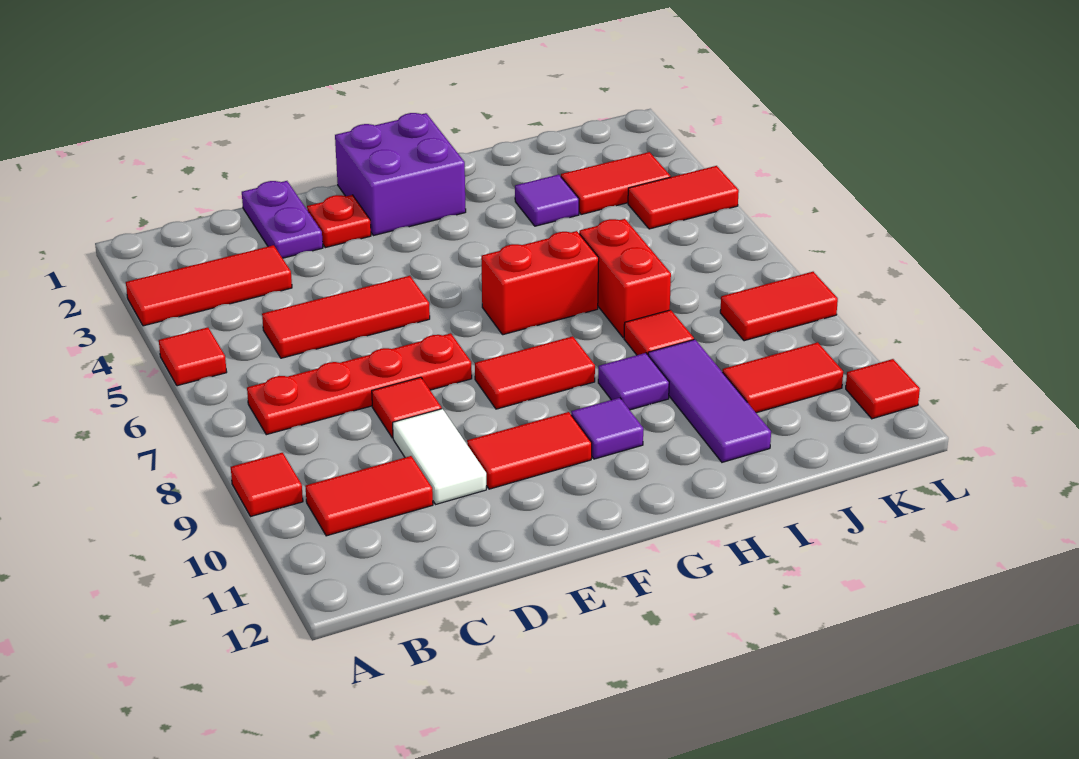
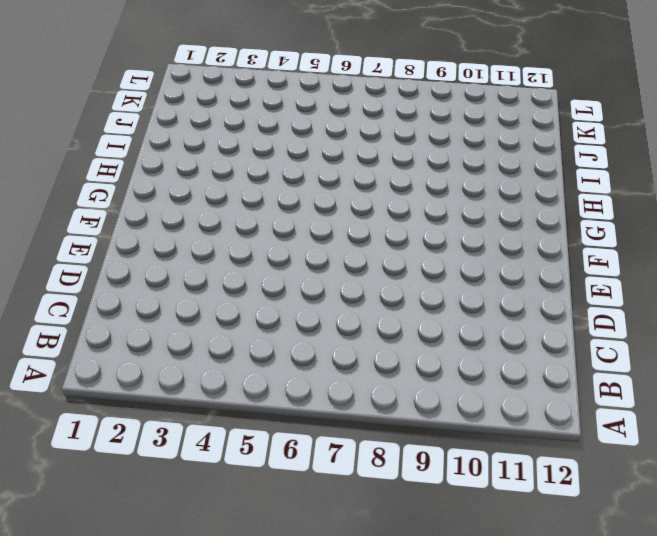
none -> red tile A3:C3 level 1
none -> red tile A5 level 1
none -> red tile A9 level 1

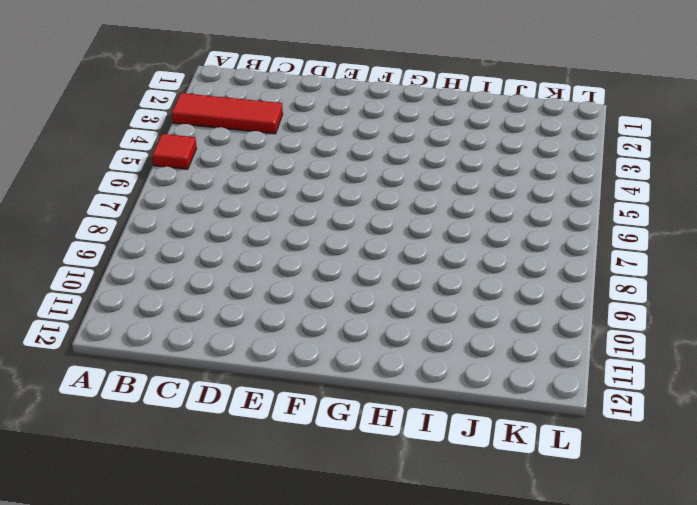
none -> red tile A9 level 1
none -> red plate B7:E7 level 1
none -> red tile B10:C10 level 1

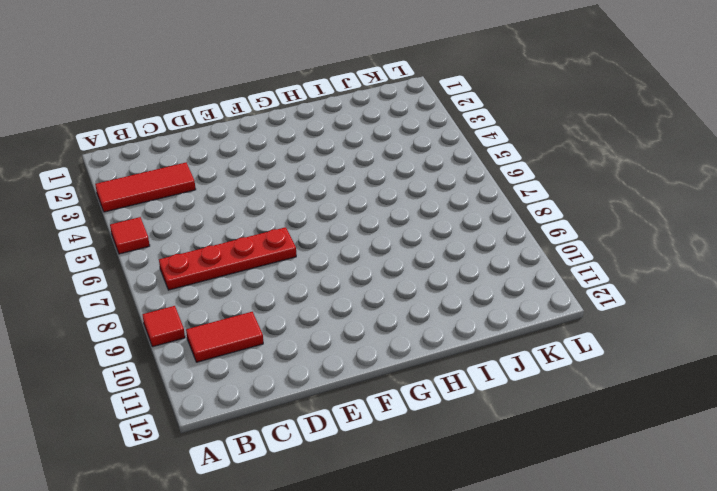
none -> red tile C5:E5 level 1
none -> purple plate D1:D2 level 1
none -> red tile D8 level 1

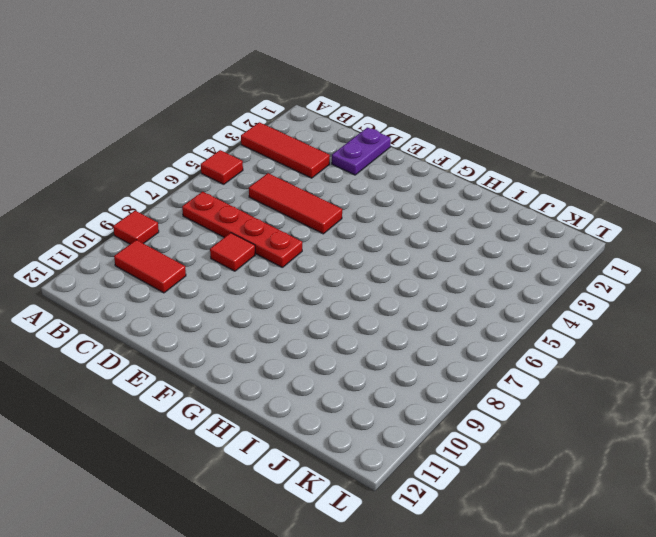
none -> white tile D9:D10 level 1
none -> red plate E2 level 1
none -> red tile E10:F10 level 1

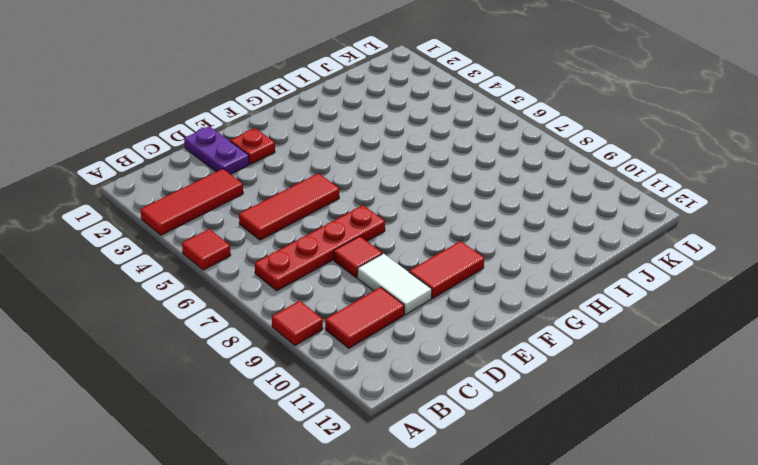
none -> purple brick F1:G2 level 1
none -> red tile F8:G8 level 1
none -> red brick G6:H6 level 1

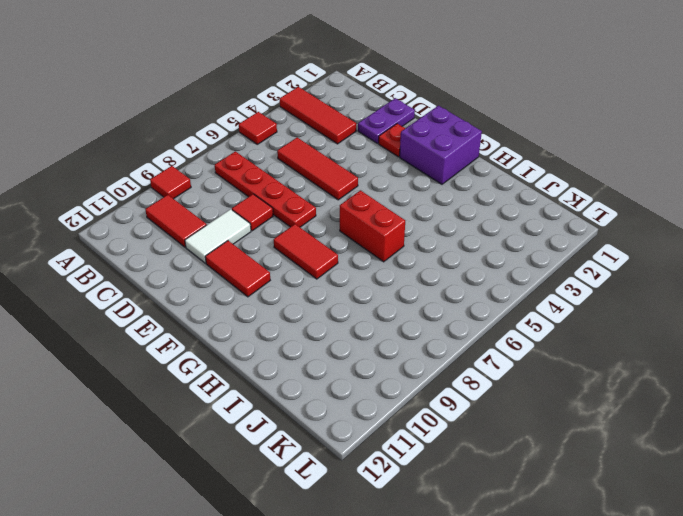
none -> purple tile G10 level 1
none -> purple tile H9 level 1
none -> purple tile I3 level 1

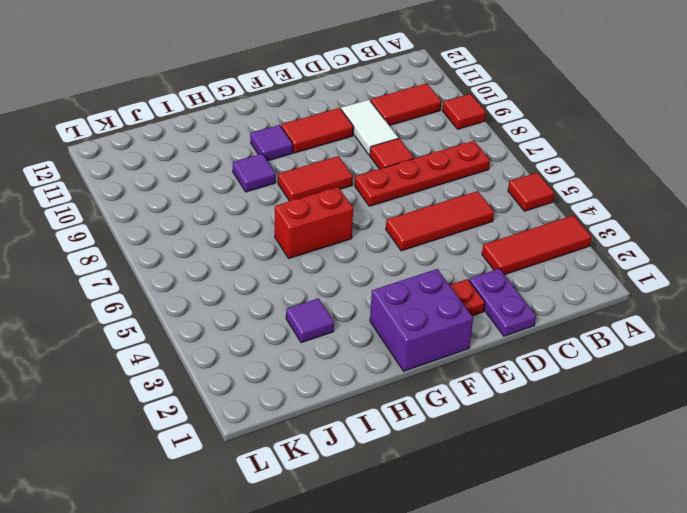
none -> red brick I6:I7 level 1
none -> red tile I8 level 1
none -> purple tile I9:I11 level 1

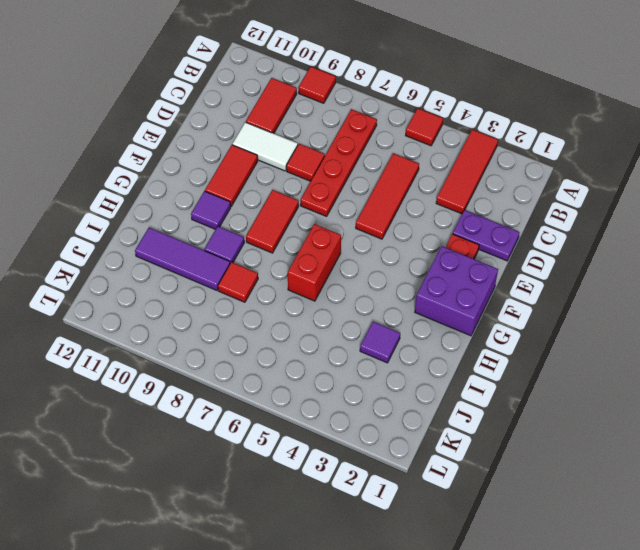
none -> red brick I6:I7 level 1
none -> red tile J3:K3 level 1
none -> red tile J10:K10 level 1

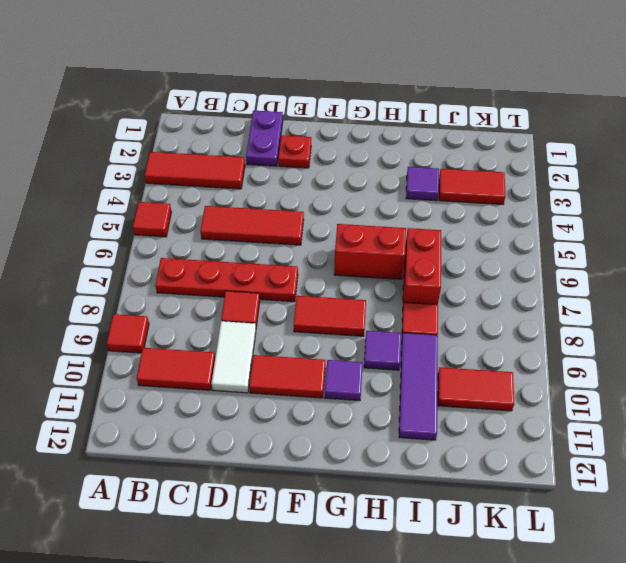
none -> purple brick F1:G2 level 1
none -> red tile K4:L4 level 1
none -> red tile K8:L8 level 1

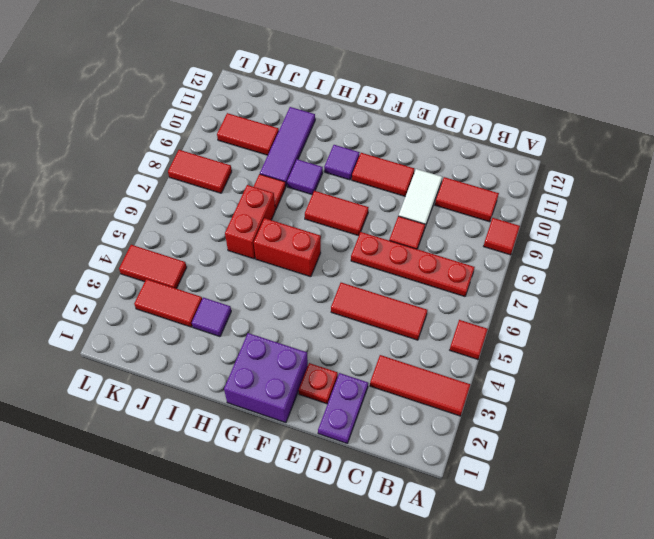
none -> red tile L11 level 1

